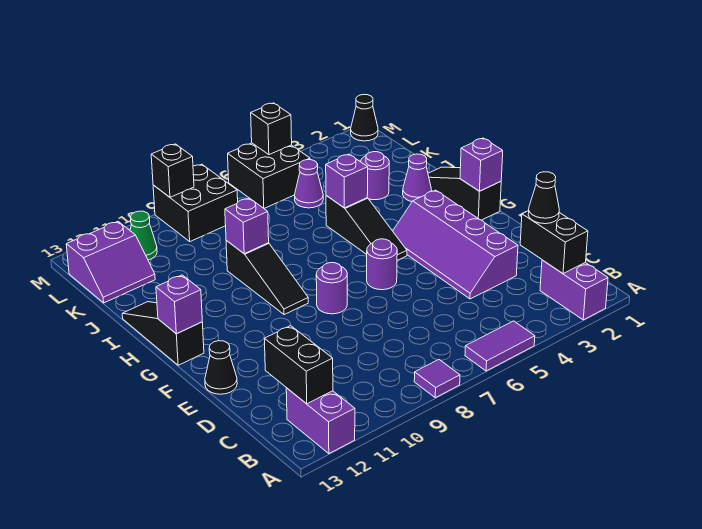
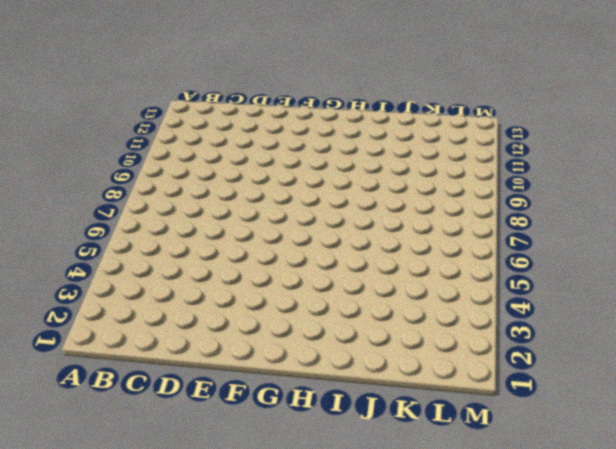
none -> purple brick A2:B2 level 1
none -> purple tile A5:A6 level 1
none -> purple tile A8 level 1

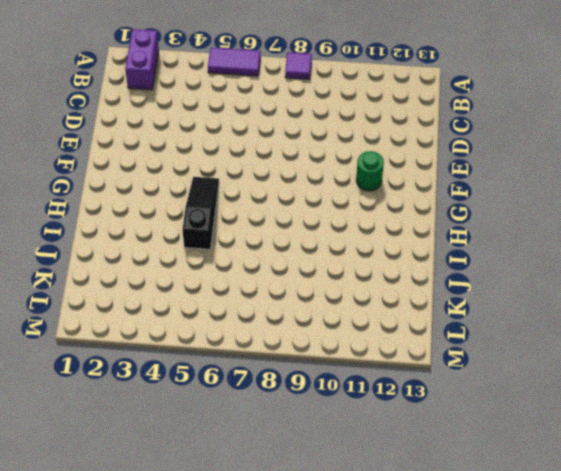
green round brick F11 level 1 -> none
none -> purple brick A12:B12 level 1
none -> purple slope D3:G4 level 1 top 3
none -> black cone E13 level 1

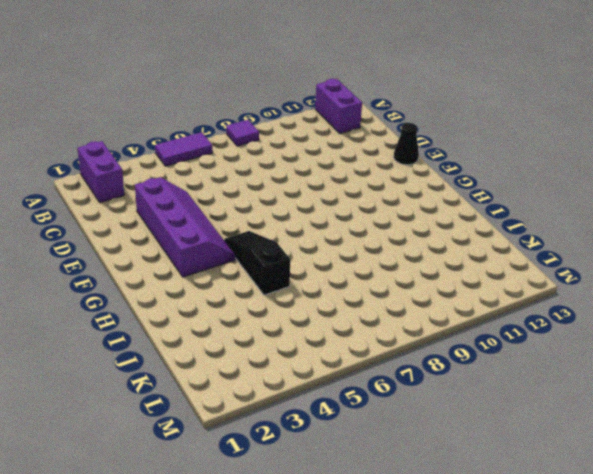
none -> purple round brick F6 level 1
none -> purple round brick F8 level 1
none -> black slope G1:I1 level 1 top G

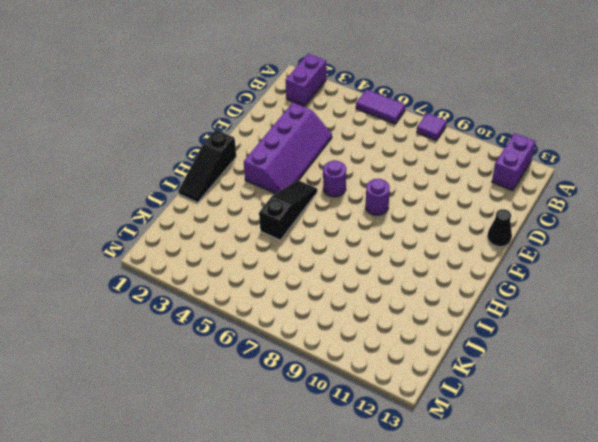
none -> black slope G9:I9 level 1 top I
none -> black slope G13:I13 level 1 top G
none -> purple cone I2 level 1

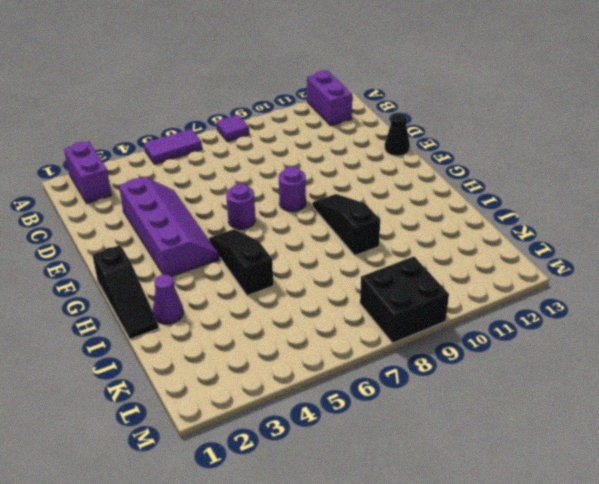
none -> black slope G13:I13 level 1 top G
none -> purple round brick J3 level 1
none -> purple cone K5 level 1

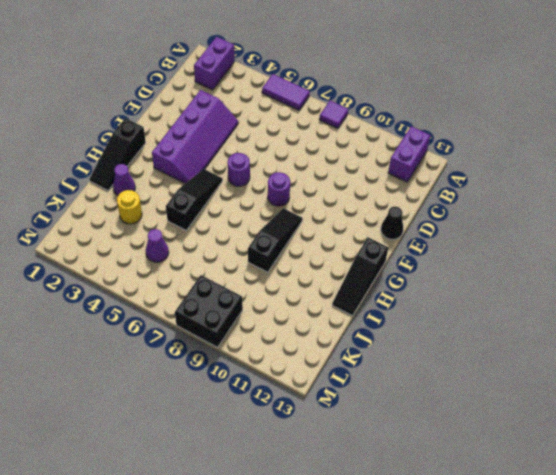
yellow round brick J3 level 1 -> purple round brick J3 level 1
none -> purple slope K12:L13 level 1 top L
none -> black brick L5:M6 level 1
none -> green cone L11 level 1

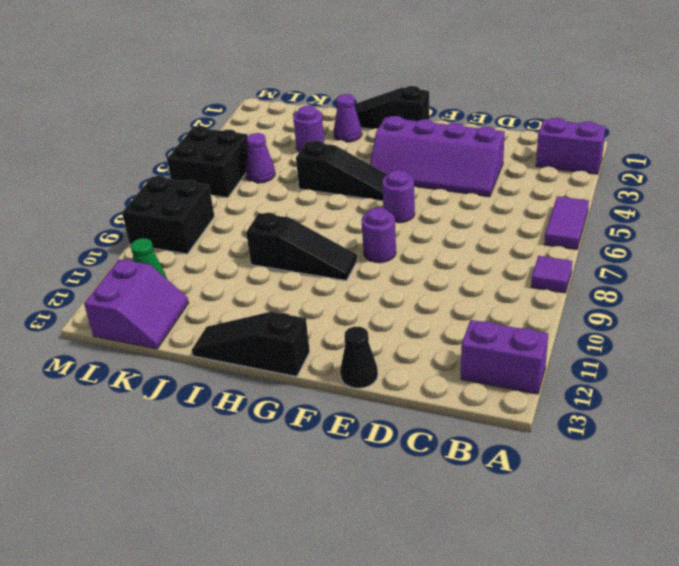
none -> black cone M1 level 1
none -> black brick B2:C2 level 2
none -> black brick B12:C12 level 2

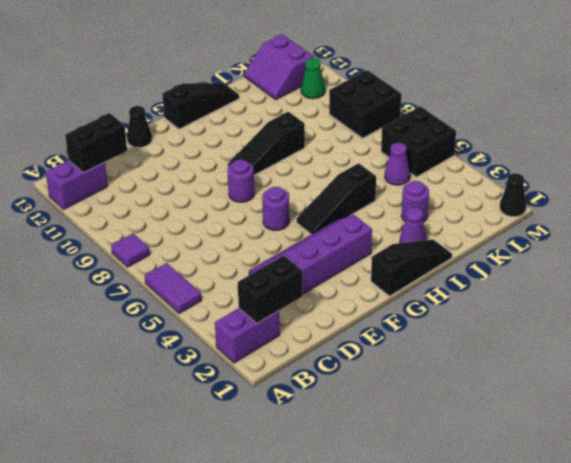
none -> purple brick G1 level 2
none -> purple brick G13 level 2
none -> purple brick I5 level 2

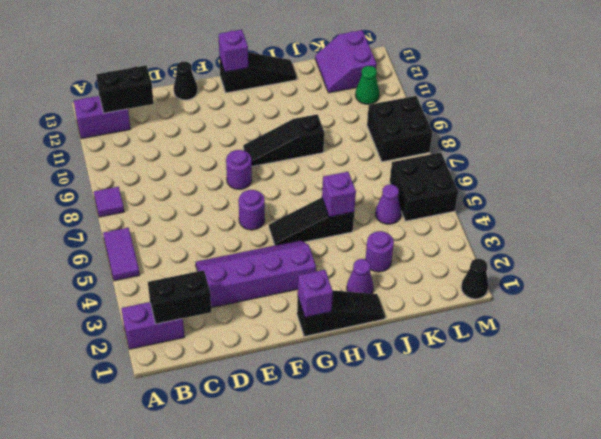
none -> purple brick I9 level 2
none -> black brick M5 level 2
none -> black brick M9 level 2

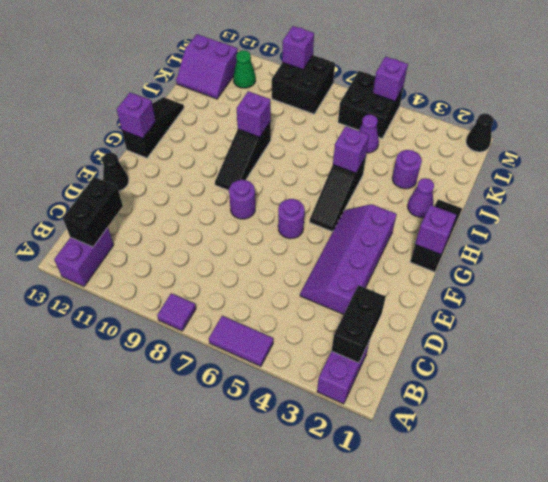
purple brick M5 level 2 -> black brick M5 level 2
purple brick M9 level 2 -> black brick M9 level 2
none -> black cone C2 level 3

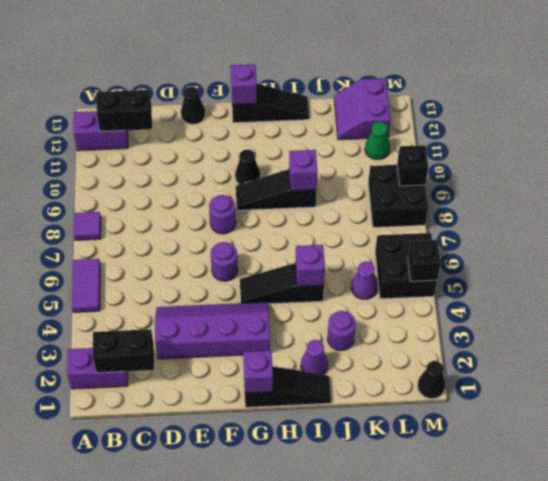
black cone G10 level 1 -> black cone C2 level 3

